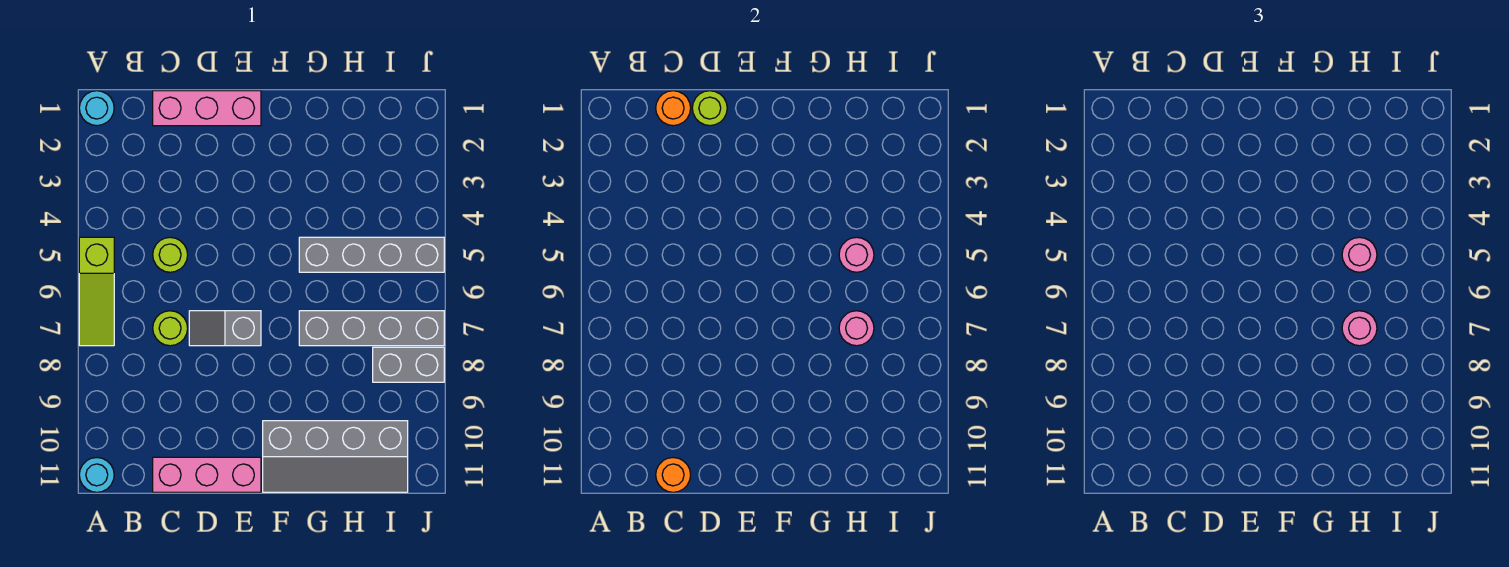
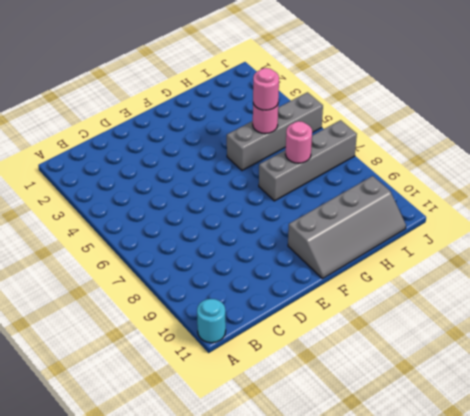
none -> cyan round brick A1 level 1
none -> lime slope A5:A7 level 1 top 5
none -> pink brick C1:E1 level 1

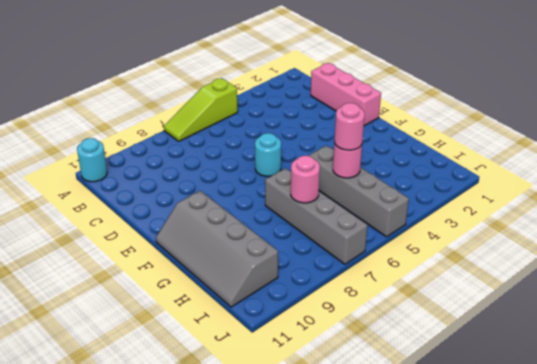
cyan round brick E6 level 1 -> cyan round brick A1 level 1
none -> lime round brick C5 level 1
none -> lime round brick C7 level 1
none -> pink brick C11:E11 level 1

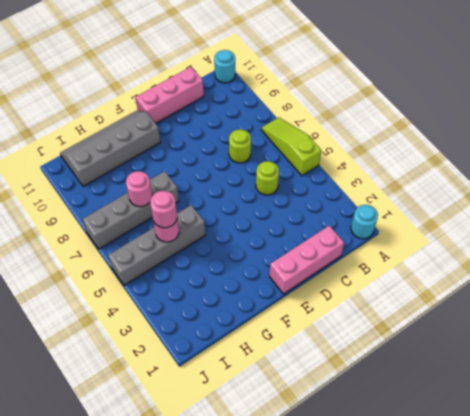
none -> grey slope D7:E7 level 1 top E
none -> grey brick I8:J8 level 1
none -> orange round brick C1 level 2

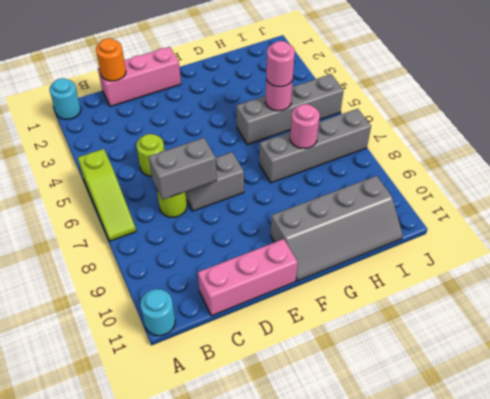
grey brick C7:D7 level 2 -> grey brick I8:J8 level 1
none -> orange round brick C11 level 2
none -> lime round brick D1 level 2
none -> pink round brick H7 level 3

